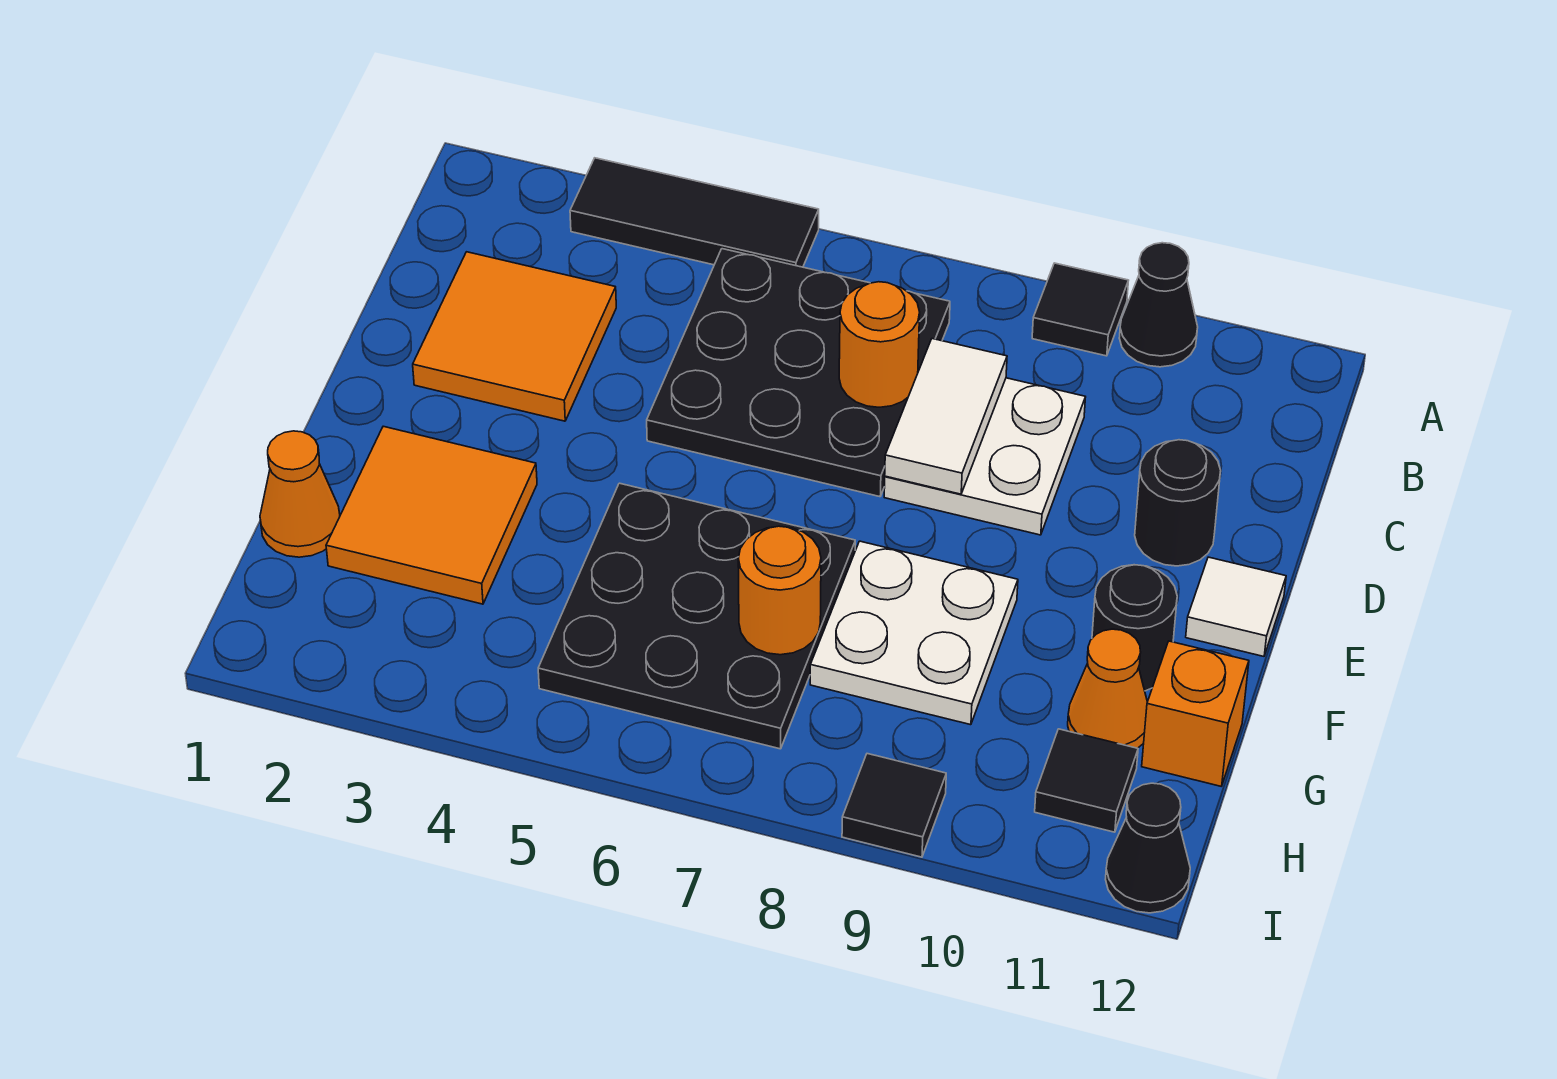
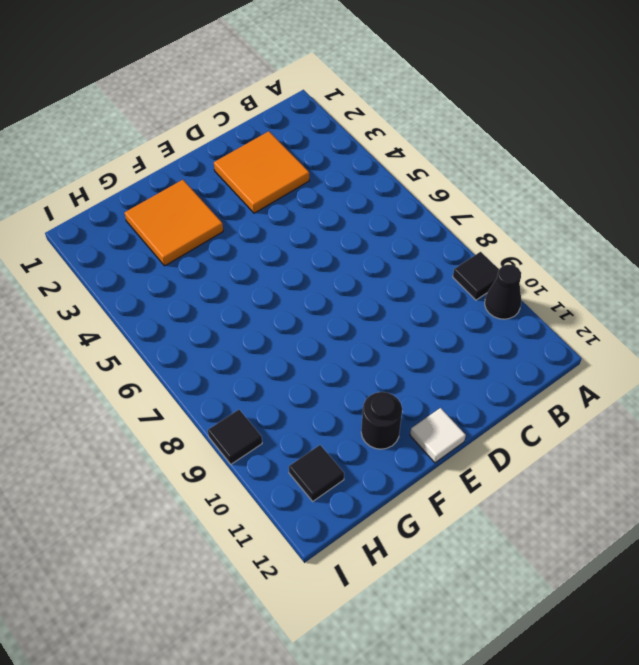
none -> black tile A3:A5 level 1
none -> black plate B5:D7 level 1
none -> white plate C8:D9 level 1

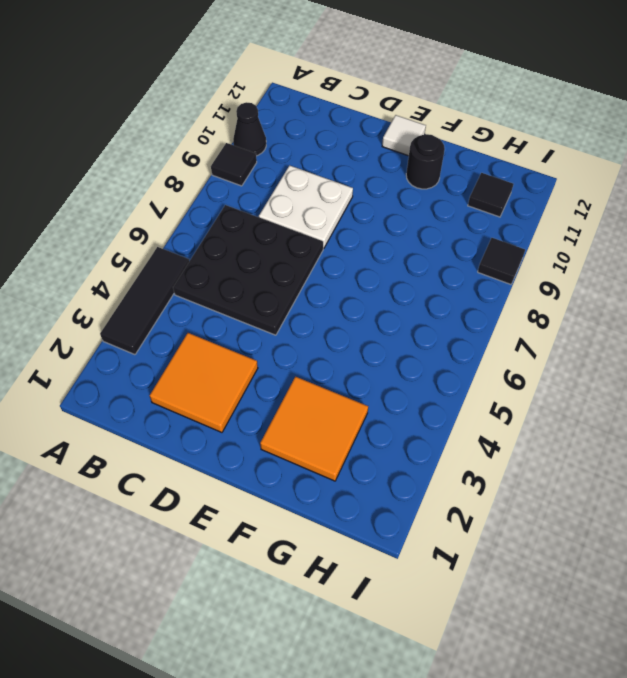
none -> black round brick D11 level 1
none -> black plate F5:H7 level 1
none -> white plate F8:G9 level 1

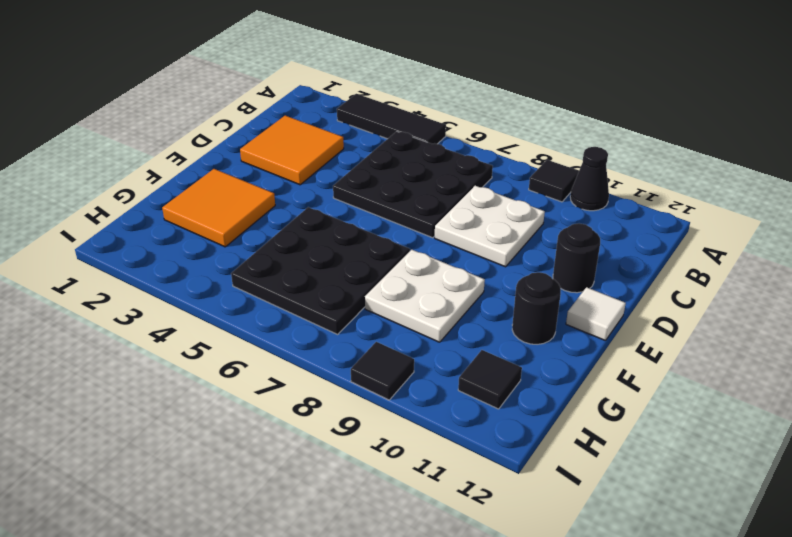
none -> orange cone G1 level 1
none -> orange cone G11 level 1
none -> orange brick G12 level 1

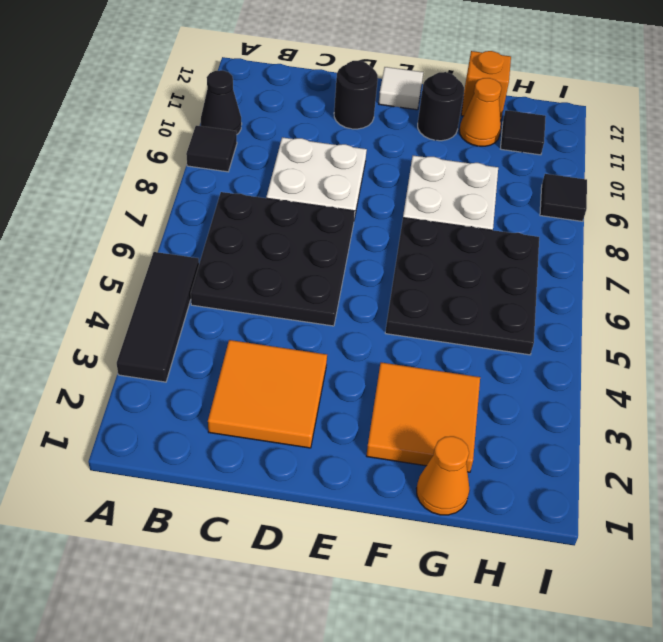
none -> black cone I12 level 1
none -> orange round brick C7 level 2
none -> white tile C8:D8 level 2

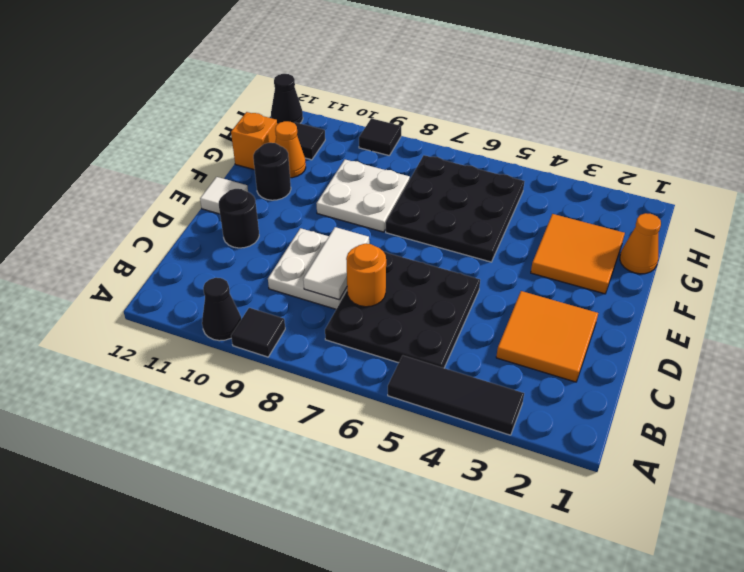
none -> orange round brick G7 level 2

